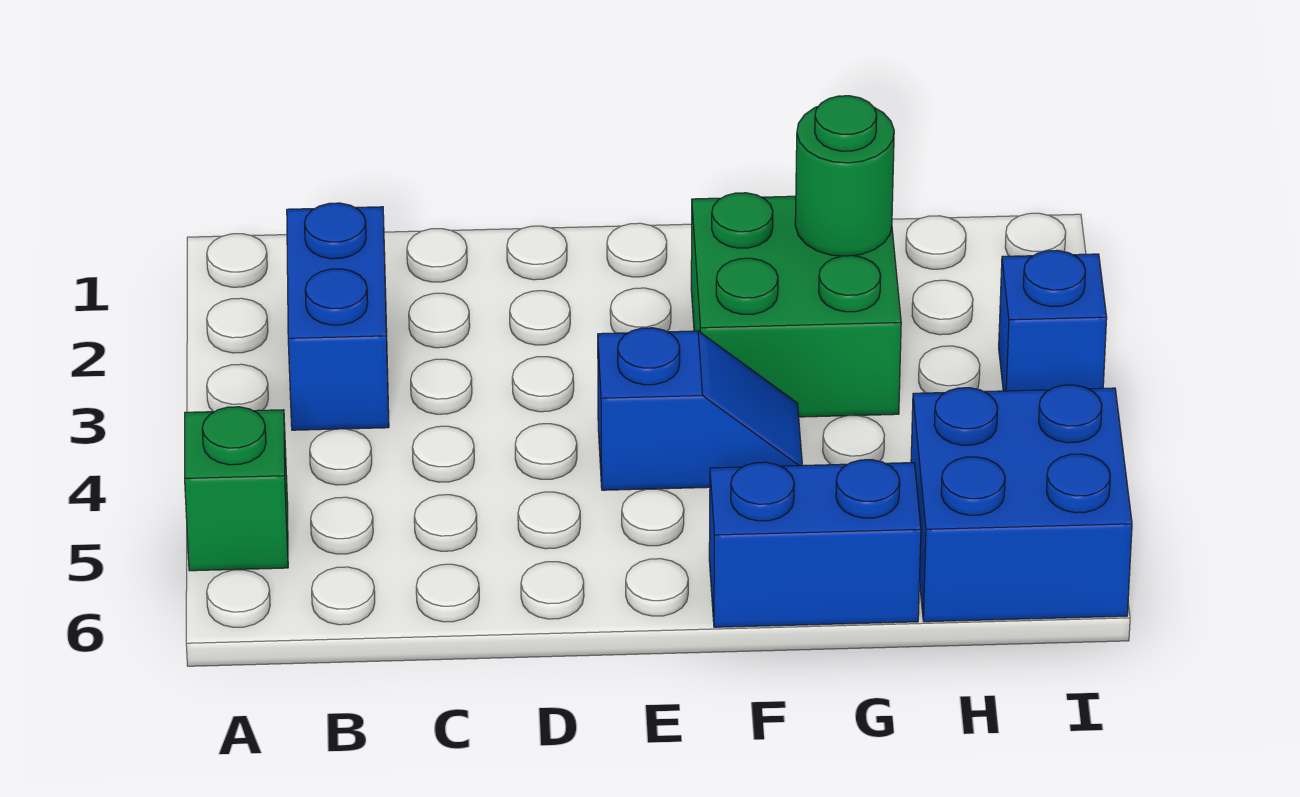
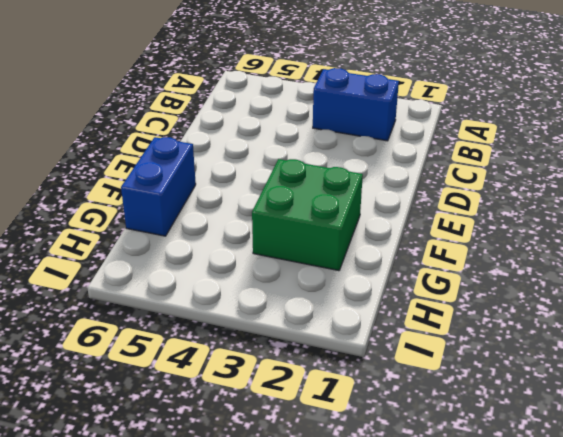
none -> green brick A5 level 1
none -> blue slope E4:F4 level 1 top E

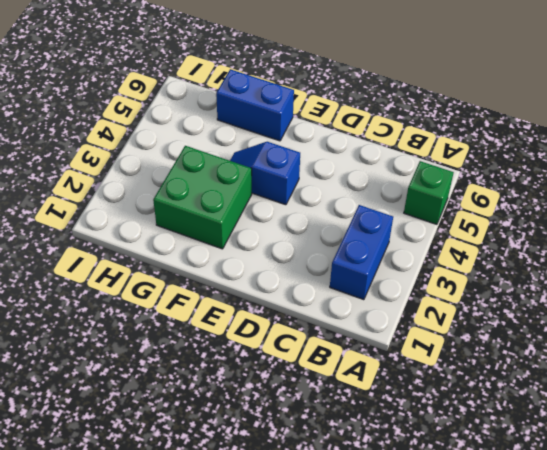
none -> blue brick H5:I6 level 1
none -> blue brick I3 level 1

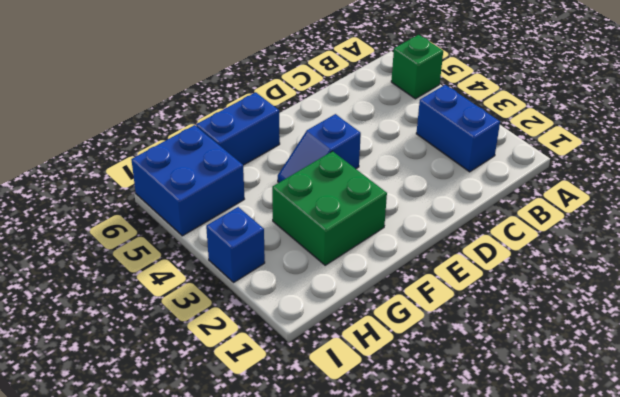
none -> green round brick G2 level 2

